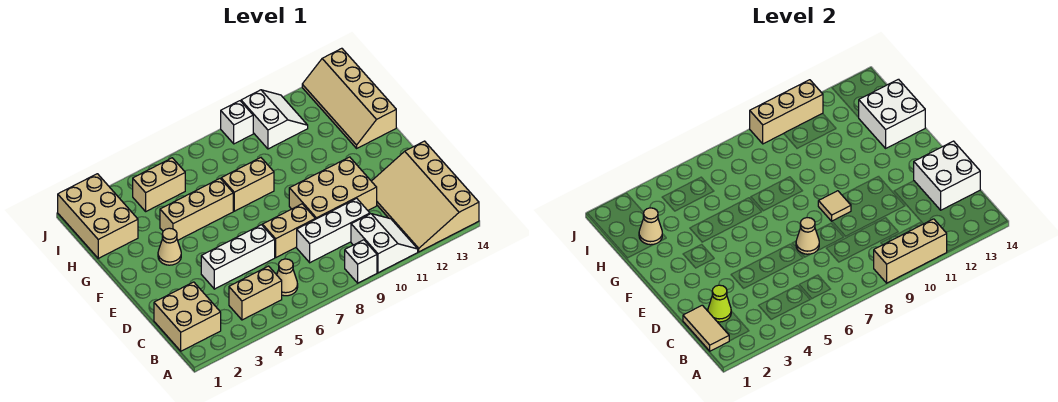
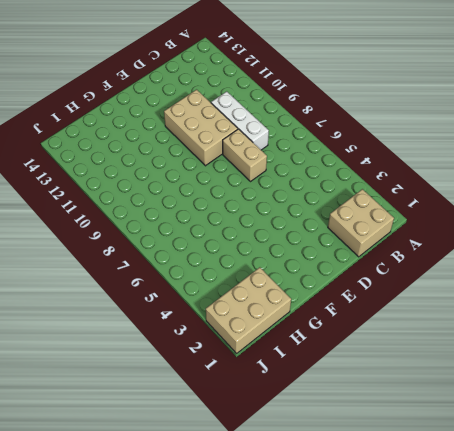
none -> white brick A9 level 1
none -> white slope A10:B11 level 1 top 10
none -> tan slope A12:D14 level 1 top 14

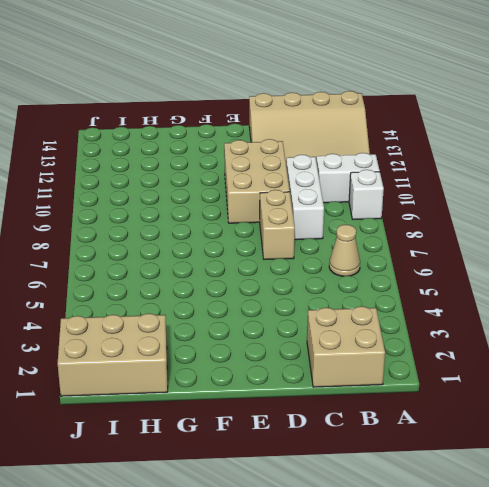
none -> tan brick B4:B5 level 1
none -> white brick D4:D6 level 1
none -> tan cone F3 level 1

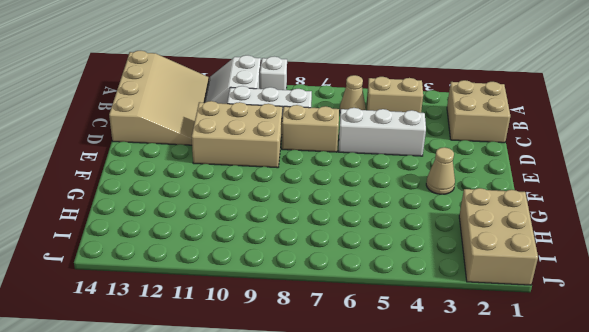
none -> tan brick G4:G6 level 1
none -> tan brick G7:G8 level 1
none -> tan slope G13:J14 level 1 top 14

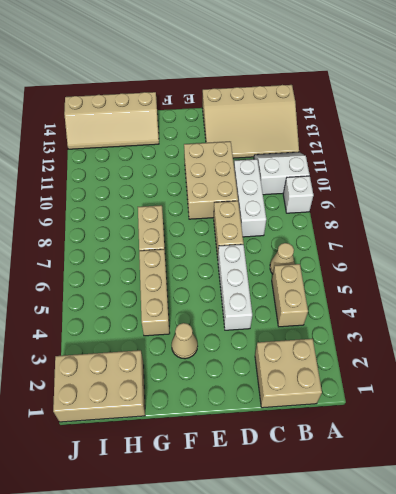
none -> tan brick I4:I5 level 1
none -> white slope I10:J11 level 1 top 10
none -> white brick J9 level 1

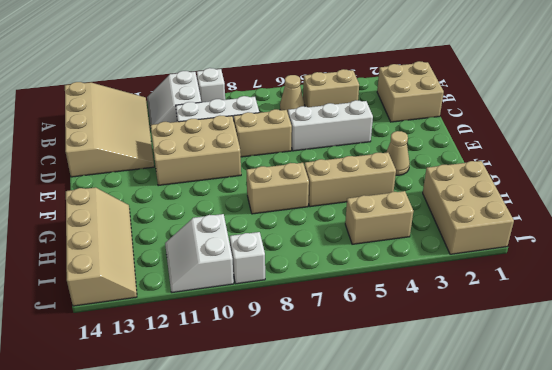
none -> tan brick A9:A11 level 2
none -> tan tile B1:C1 level 2
none -> lime cone C2 level 2

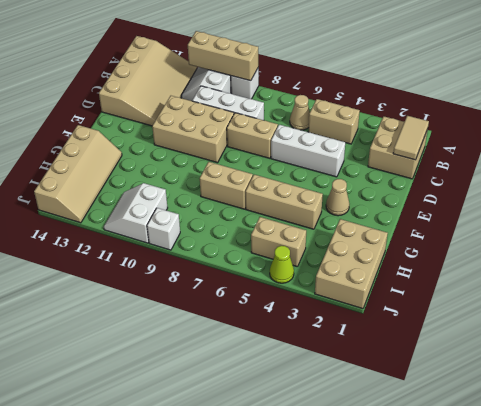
lime cone J4 level 1 -> lime cone C2 level 2
none -> white brick C13:D14 level 2
none -> tan cone D7 level 2
none -> tan tile E9 level 2

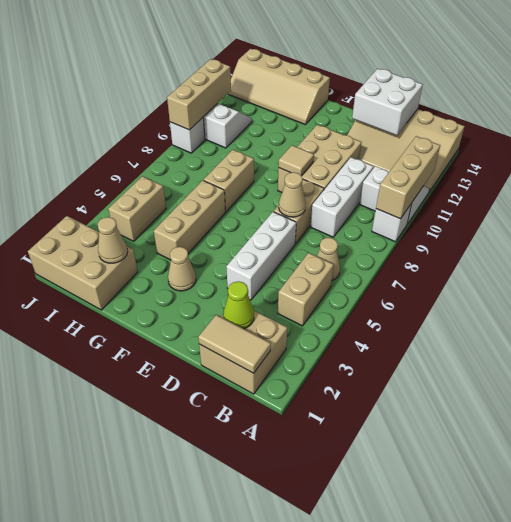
none -> white brick G13:H14 level 2

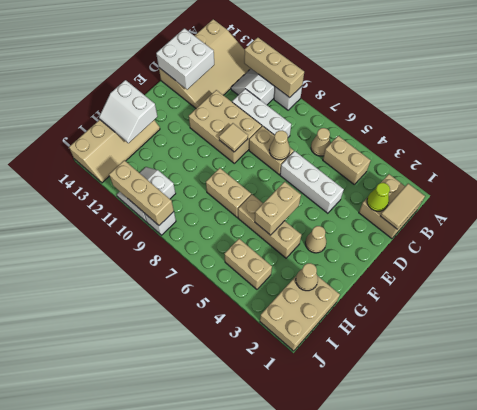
tan brick F5:G5 level 2 -> none
white slope G13:H14 level 2 top G -> white brick G13:H14 level 2

